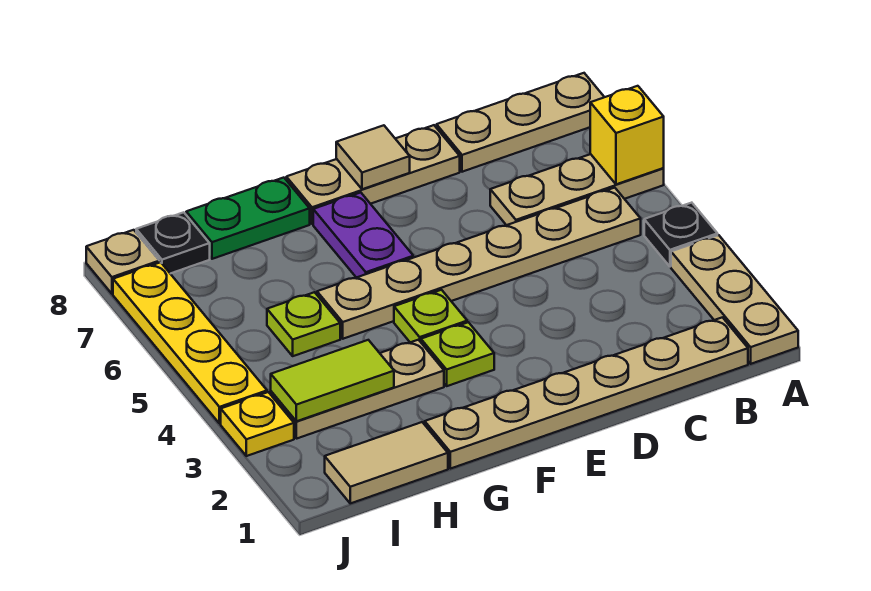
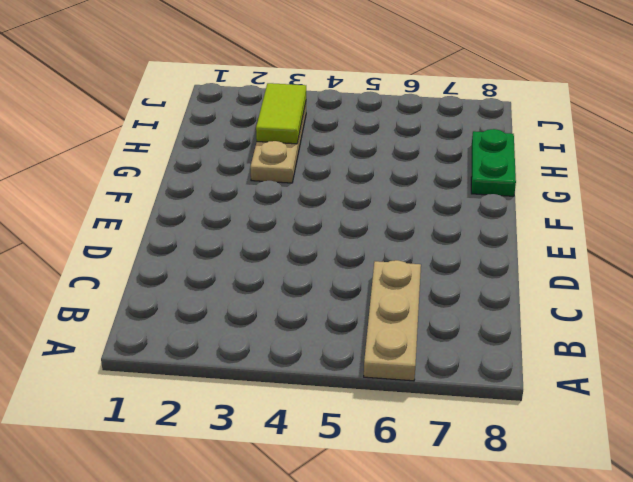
none -> tan plate A1:A3 level 1
none -> black plate A4 level 1
none -> tan plate A8:C8 level 1

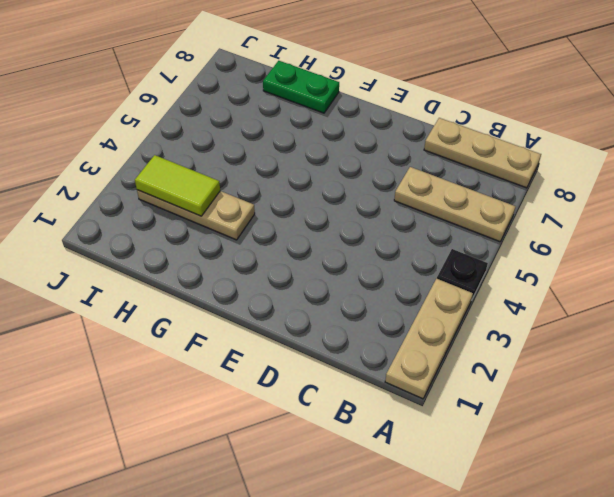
none -> tan plate B1:G1 level 1
none -> tan plate B5:G5 level 1
none -> tan plate D8:F8 level 1

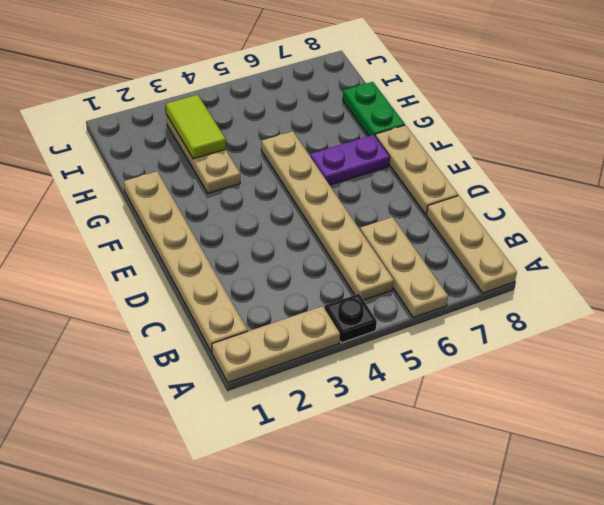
none -> lime plate F3 level 1
none -> lime plate F4 level 1
none -> tan tile H1:I1 level 1

